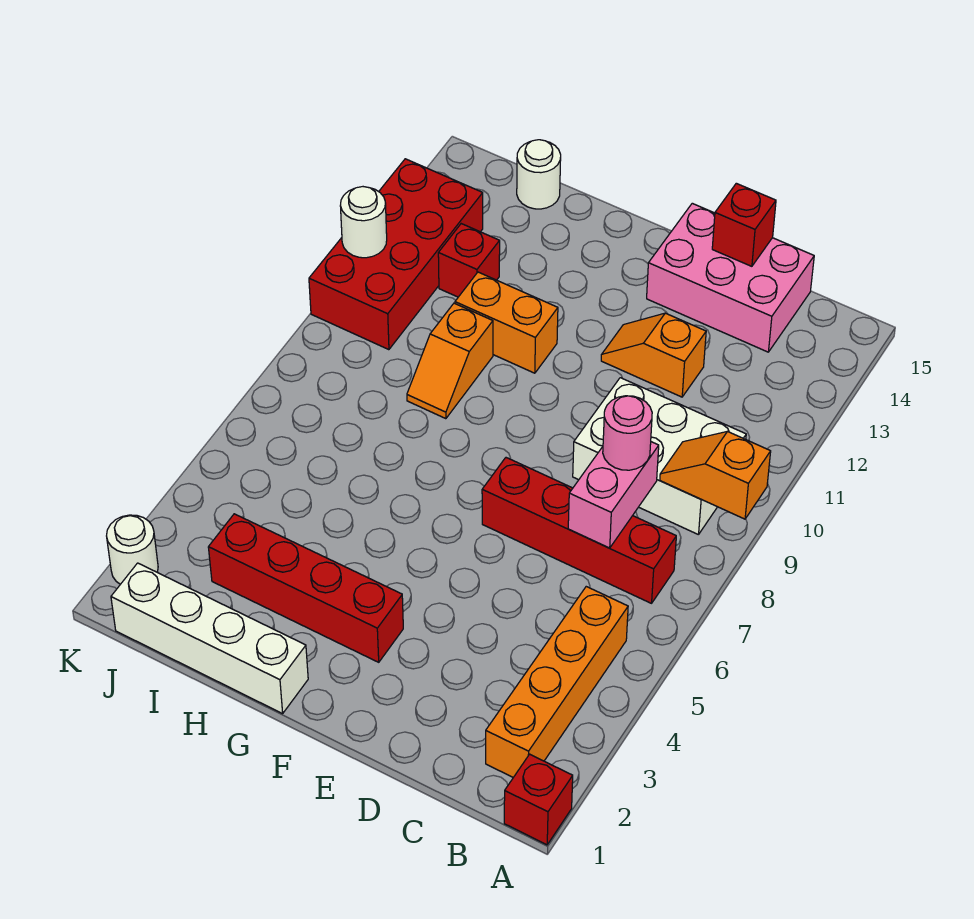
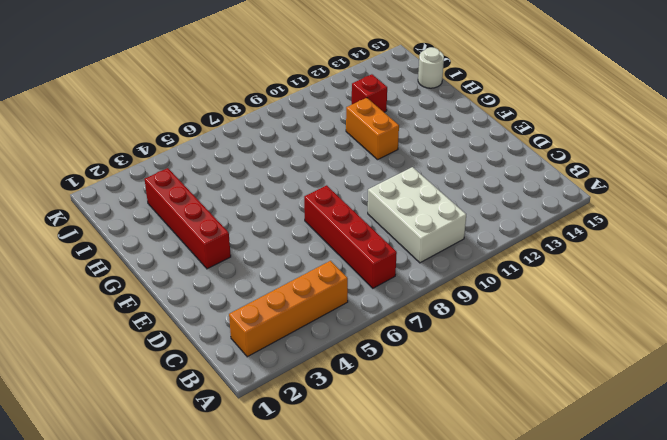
none -> red brick A1 level 1
none -> pink brick C14:E15 level 1
none -> orange slope D12:E12 level 1 top D

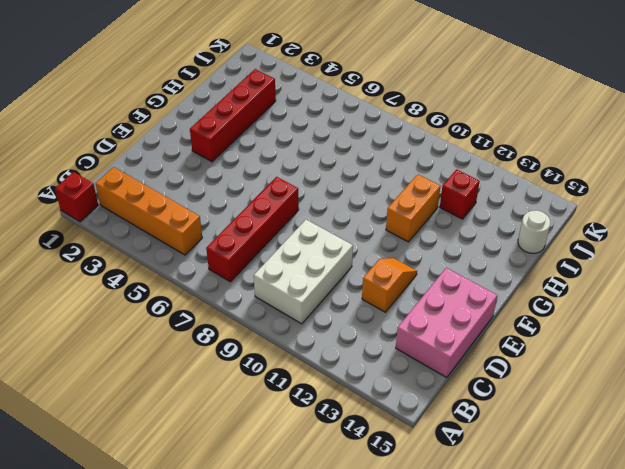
none -> white brick G1:J1 level 1
none -> orange slope H9:H10 level 1 top 10
none -> red brick J10:K13 level 1

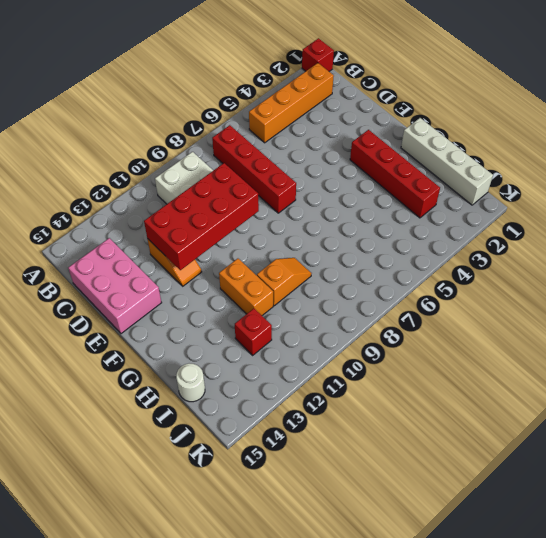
red brick D9:E12 level 2 -> red brick J10:K13 level 1
none -> white round brick K2 level 1
none -> orange slope A9:B9 level 2 top A
none -> pink brick C7:C8 level 2

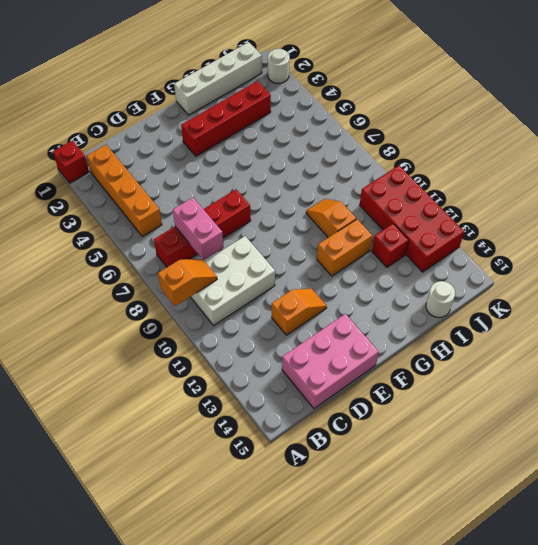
none -> red brick D15 level 2
none -> white round brick K11 level 2
none -> pink round brick C8 level 3

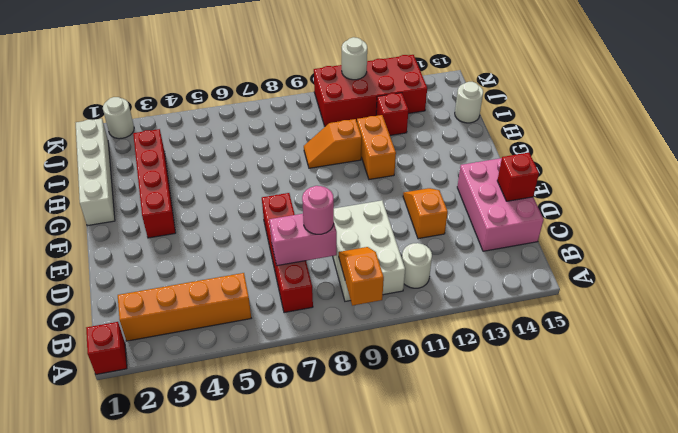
white round brick B11 level 1 -> none

